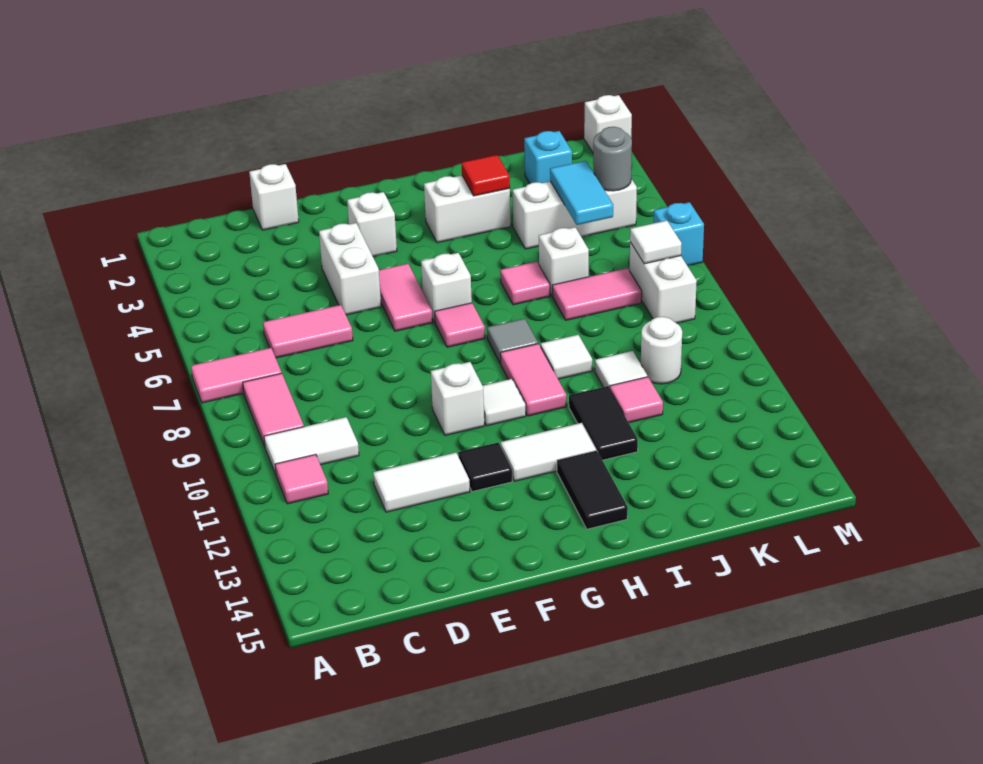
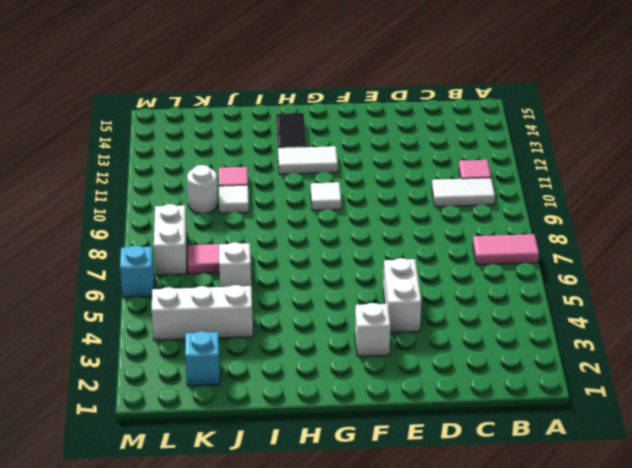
none -> pink tile B8:B9 level 1
none -> pink tile C6:D6 level 1
none -> white brick D1 level 1
none -> white tile D12:E12 level 1

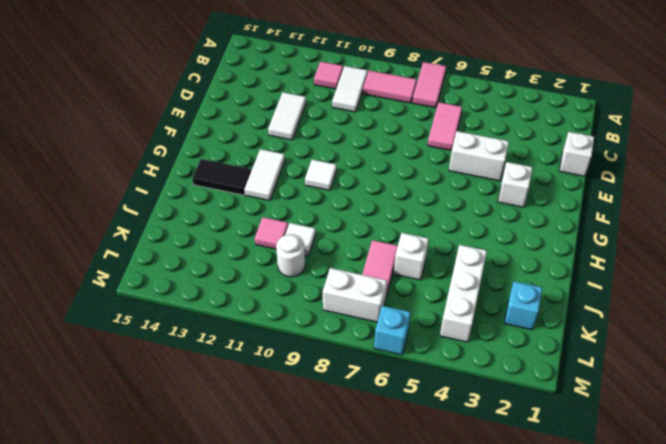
none -> pink tile F5:F6 level 1
none -> white brick F10 level 1
none -> black tile F12 level 1
none -> white brick G6 level 1

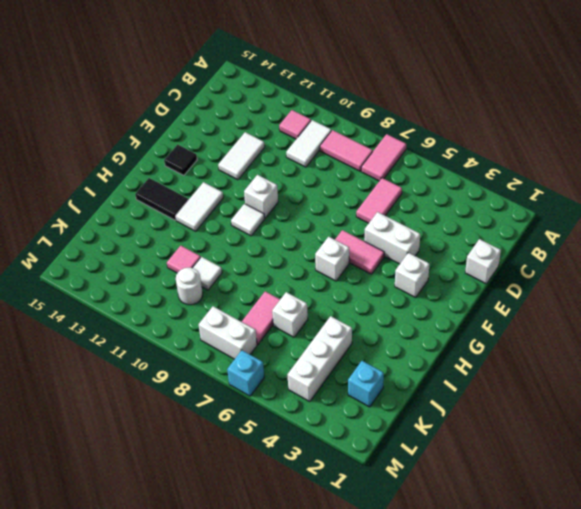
black tile F14 level 1 -> black tile F12 level 1
none -> pink tile G7 level 1
none -> white brick H3:I3 level 1
none -> grey tile H8 level 1
none -> pink tile H9:H10 level 1

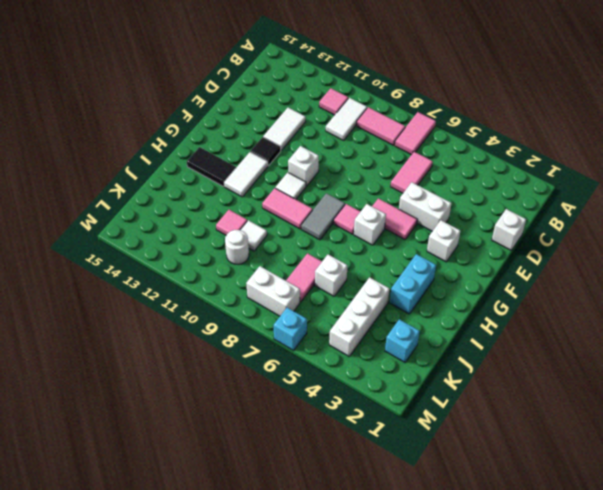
grey tile G8:H8 level 1 -> grey tile H8 level 1
cyan brick H3:I3 level 1 -> white brick H3:I3 level 1
none -> pink tile I6 level 1
none -> white tile I9 level 1
none -> black tile I11:I12 level 1
none -> white brick M1 level 1

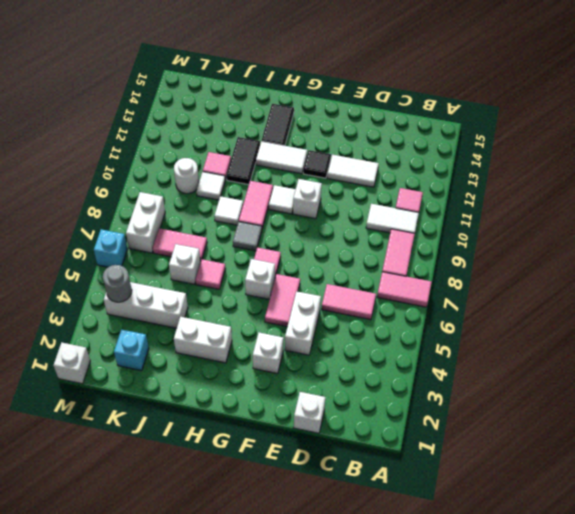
none -> red tile I3 level 2
none -> cyan tile K4:K5 level 2
none -> white tile L7 level 2

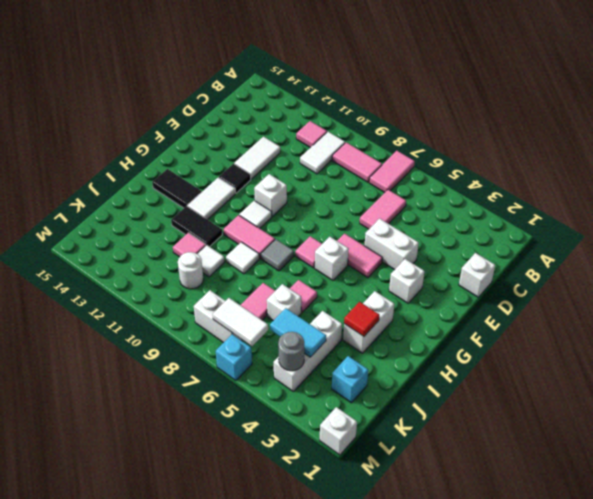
white tile L6:L7 level 2 -> white tile L7 level 2

